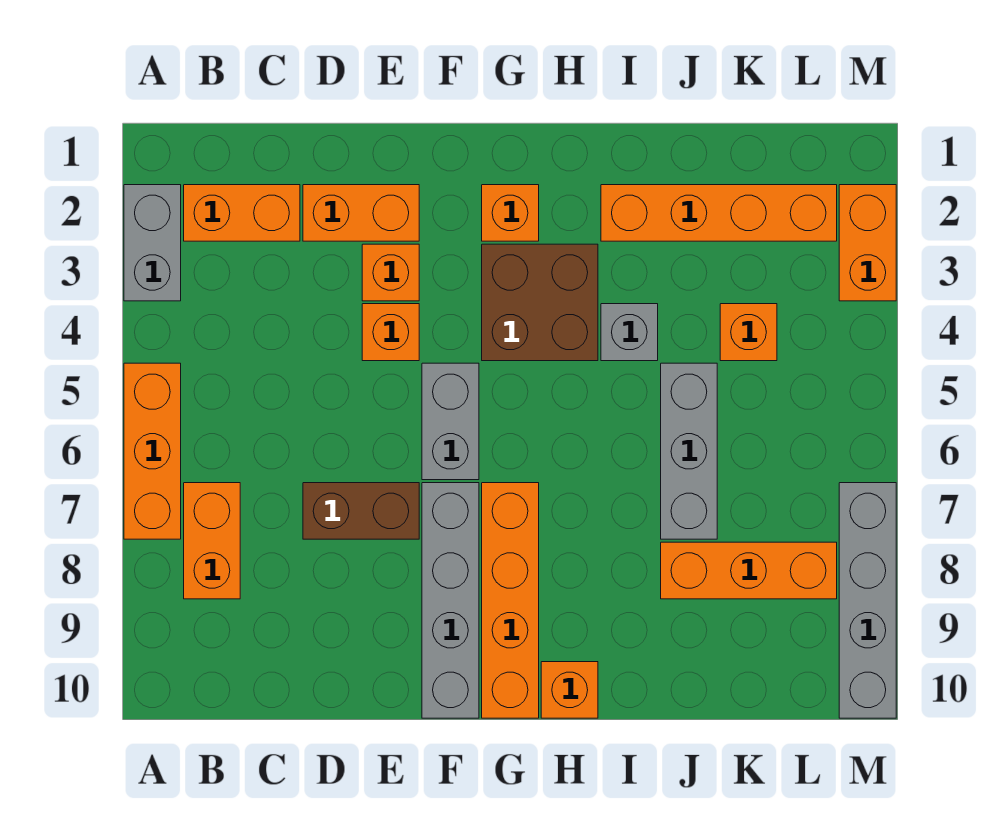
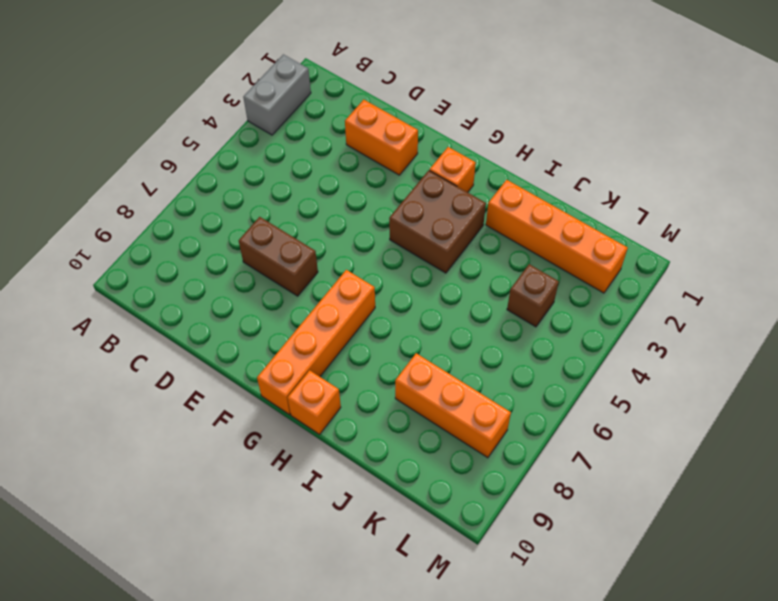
brown brick K4 level 1 -> orange brick K4 level 1
none -> orange brick A5:A7 level 1
none -> orange brick B2:C2 level 1
none -> orange brick B7:B8 level 1

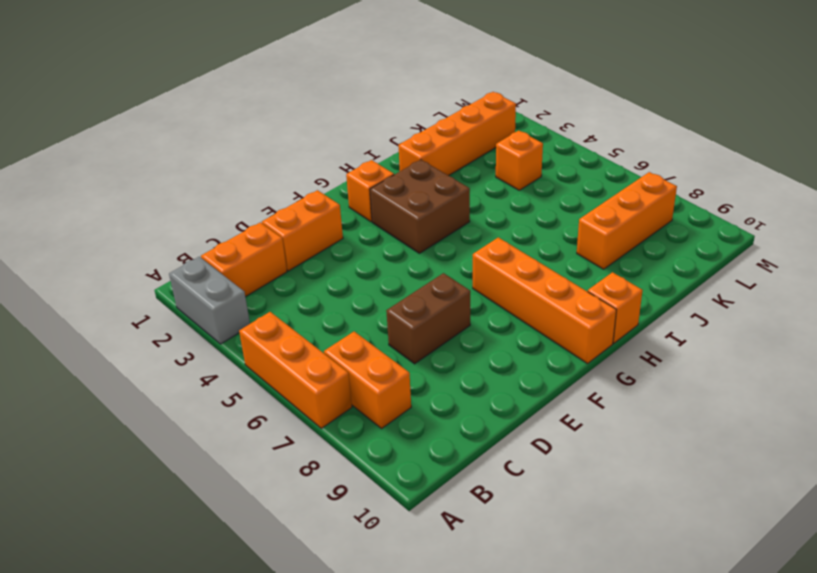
none -> orange brick E3 level 1
none -> orange brick E4 level 1
none -> grey brick F5:F6 level 1

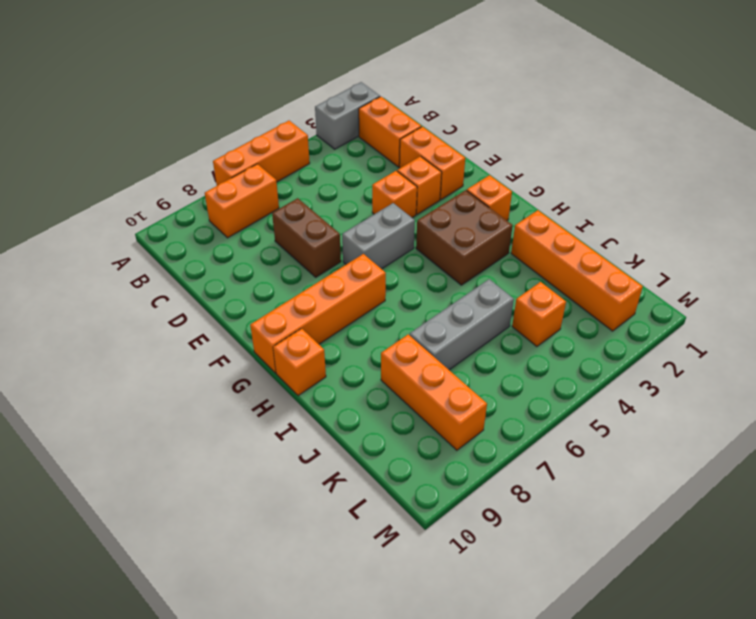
none -> grey brick F7:F10 level 1
none -> grey brick I4 level 1
none -> orange brick M2:M3 level 1

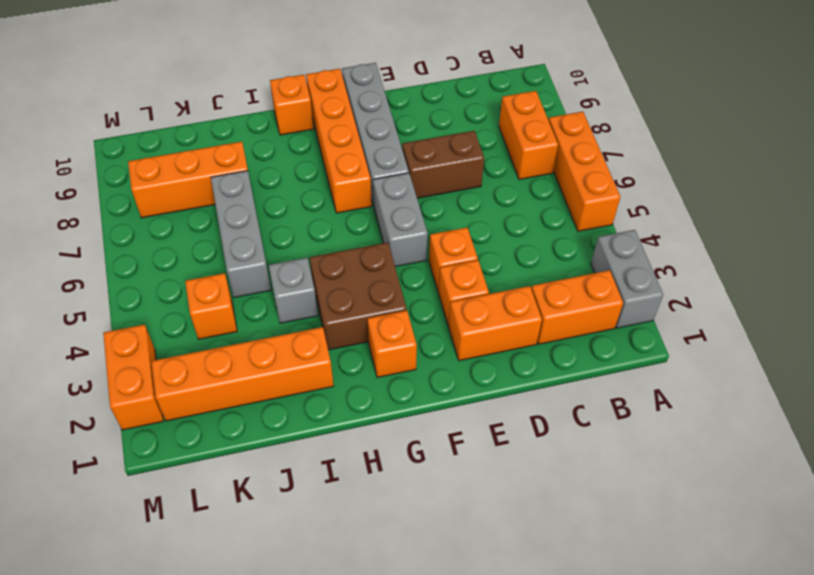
none -> grey brick M7:M10 level 1

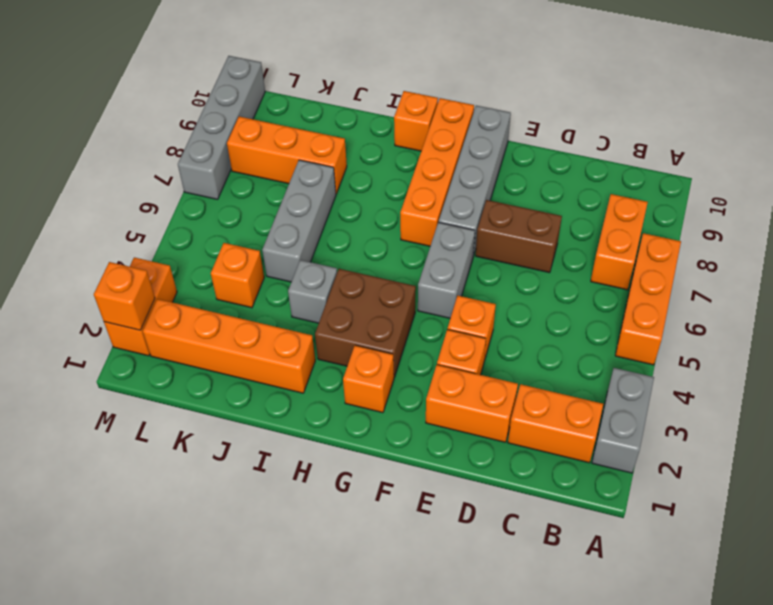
orange brick M2 level 2 -> none

